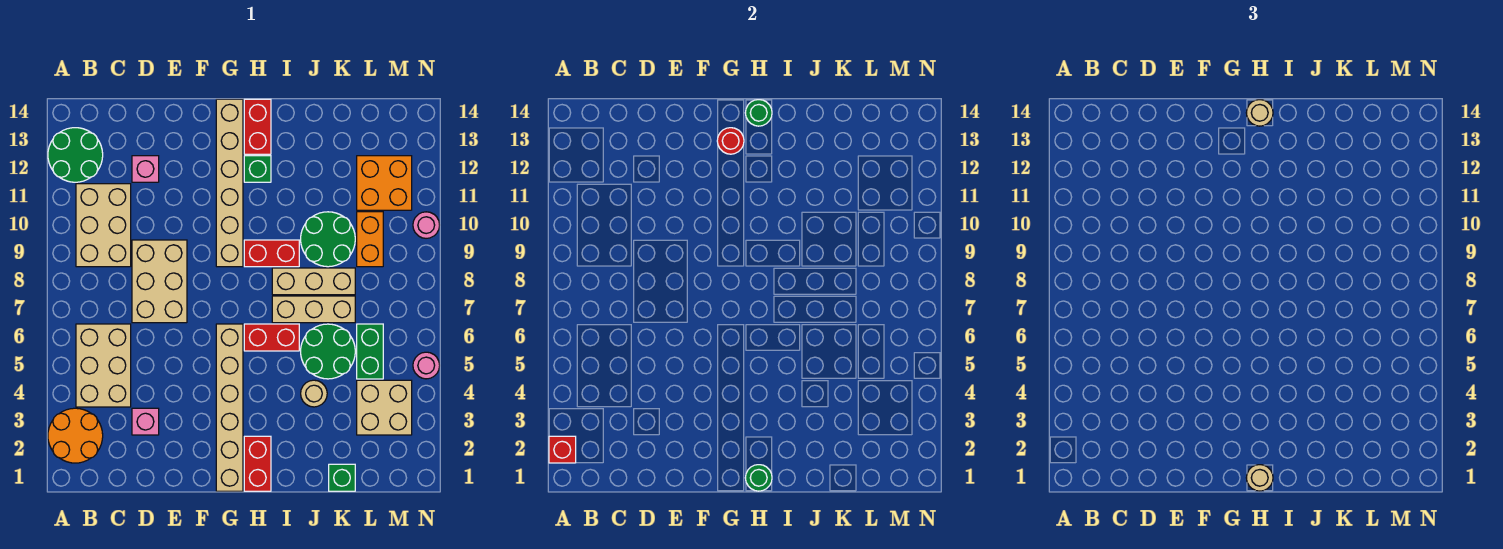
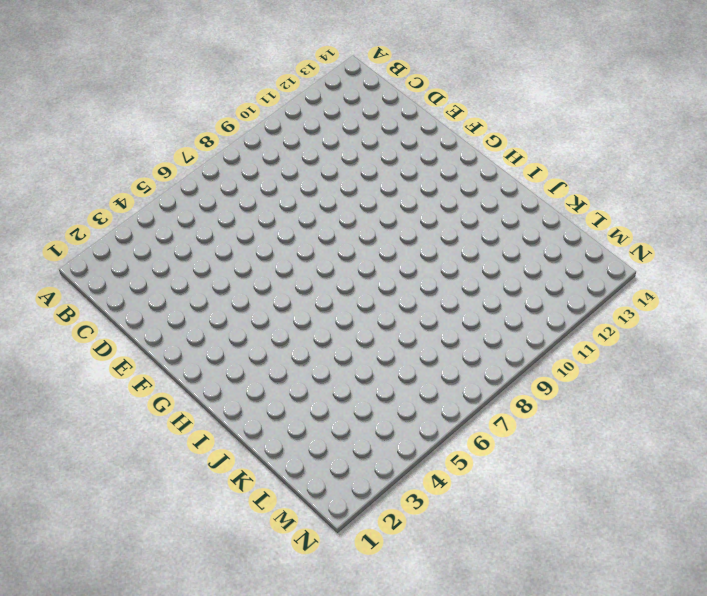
none -> orange round brick A2:B3 level 1
none -> green round brick A12:B13 level 1
none -> tan brick B4:C6 level 1
none -> tan brick B9:C11 level 1

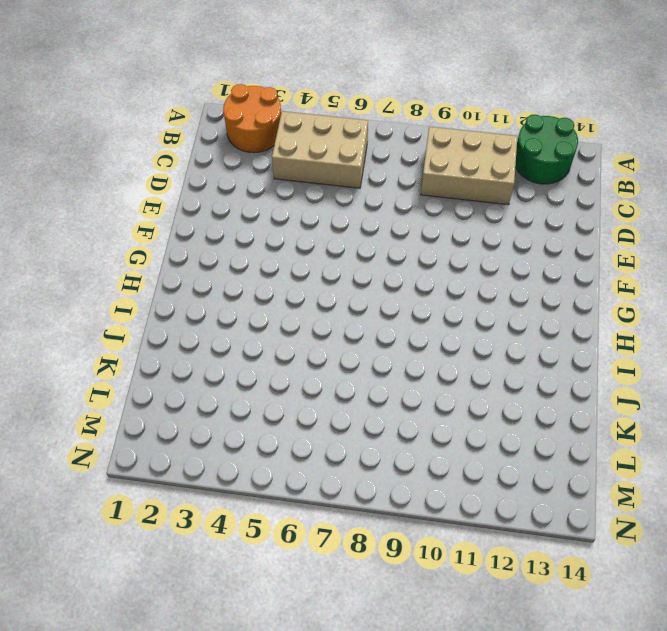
none -> pink brick D3 level 1
none -> tan brick D7:E9 level 1
none -> pink brick D12 level 1
none -> tan brick G1:G6 level 1

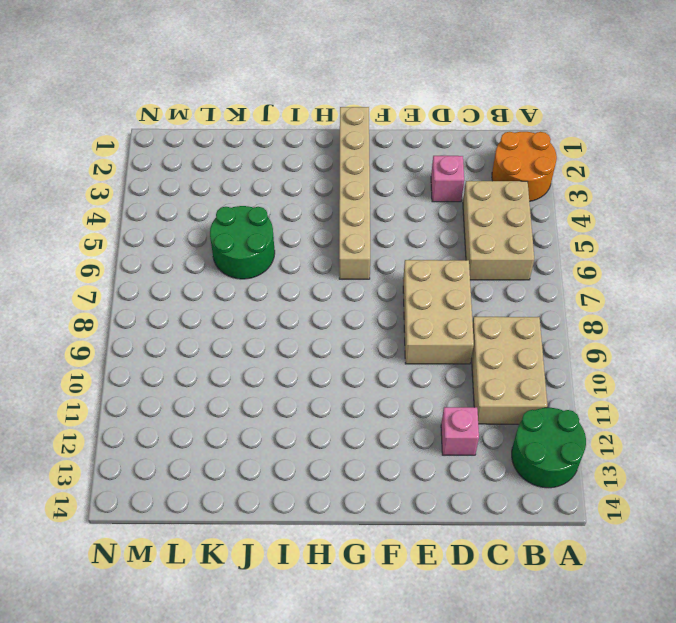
none -> tan brick G9:G14 level 1
none -> red brick H1:H2 level 1
none -> red brick H6:I6 level 1
none -> red brick H9:I9 level 1

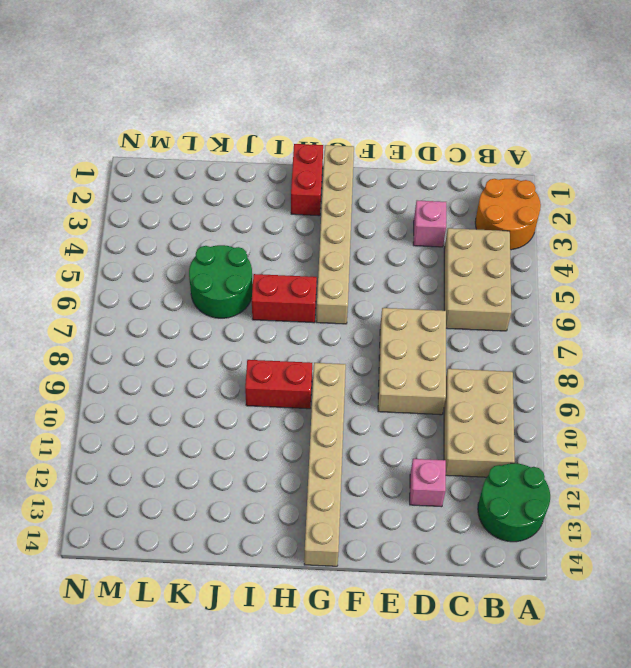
none -> green brick H12 level 1
none -> red brick H13:H14 level 1
none -> tan brick I7:K7 level 1
none -> tan brick I8:K8 level 1

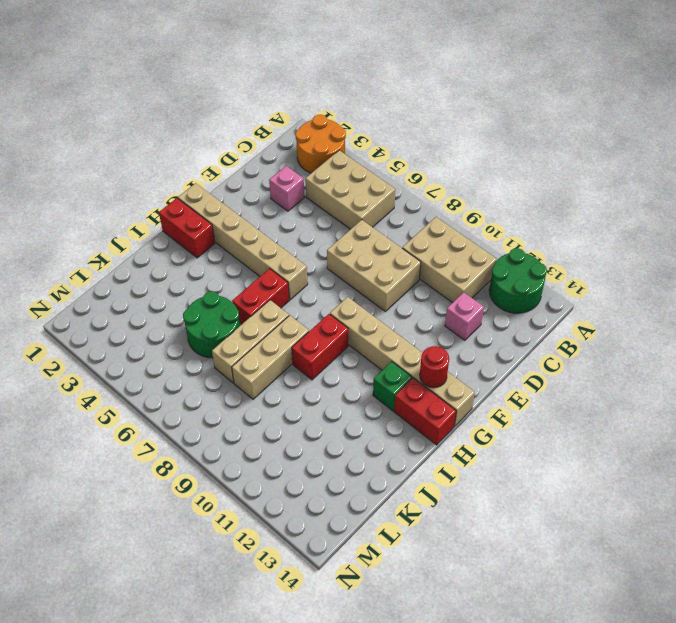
none -> tan round brick J4 level 1
none -> green round brick J9:K10 level 1
none -> green brick K1 level 1
none -> tan brick L3:M4 level 1

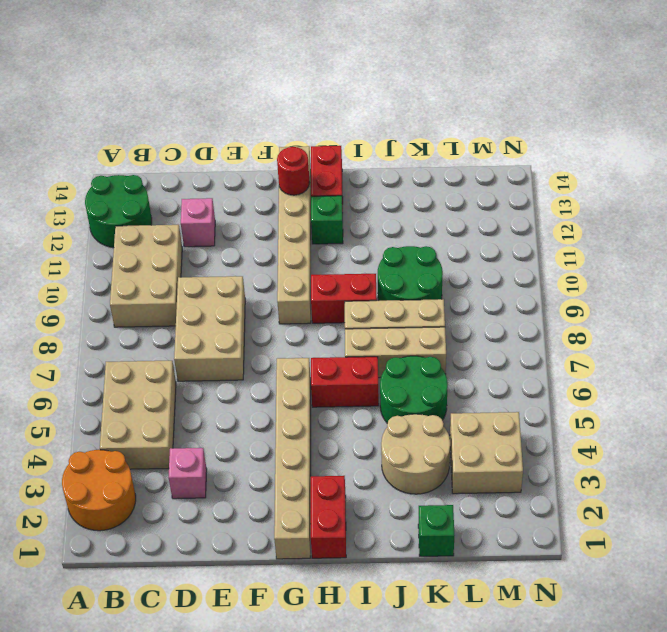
tan round brick J3:K4 level 1 -> tan round brick J4 level 1
none -> green brick L5:L6 level 1
none -> orange brick L9:L10 level 1
none -> orange brick L11:M12 level 1
none -> pink round brick N5 level 1

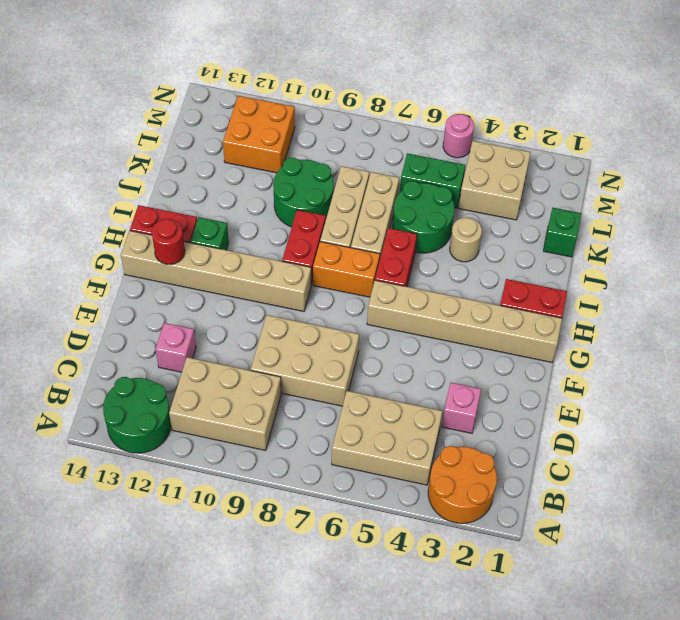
orange brick H7:H8 level 1 -> orange brick L9:L10 level 1
none -> pink round brick N10 level 1
none -> red brick A2 level 2
none -> green round brick H1 level 2
none -> green round brick H14 level 2

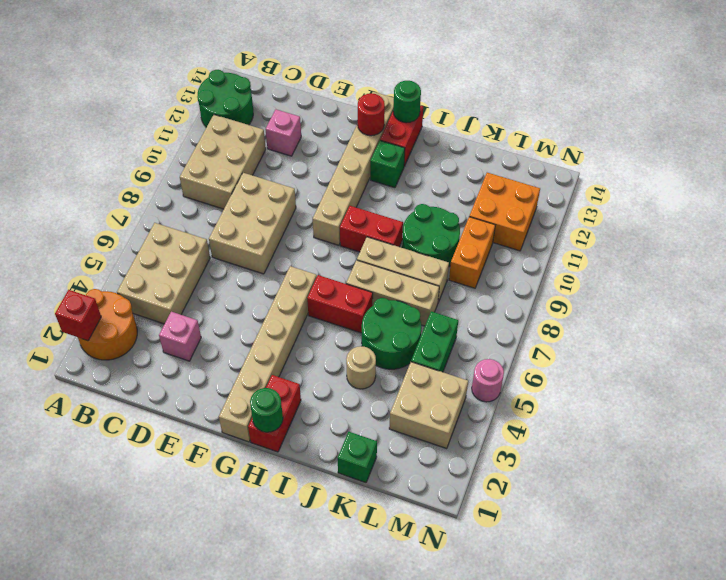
none -> pink round brick N10 level 1
none -> tan round brick H1 level 3
none -> tan round brick H14 level 3

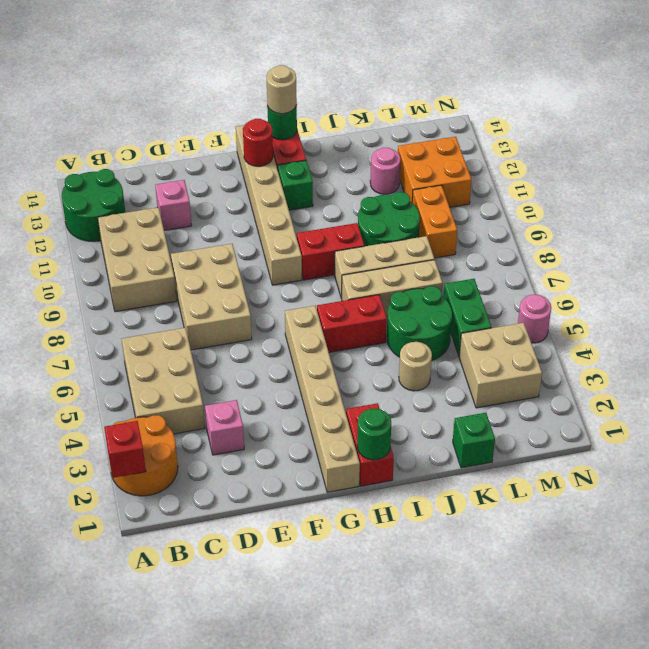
pink round brick K12 level 1 -> pink round brick N10 level 1
none -> tan round brick H1 level 3

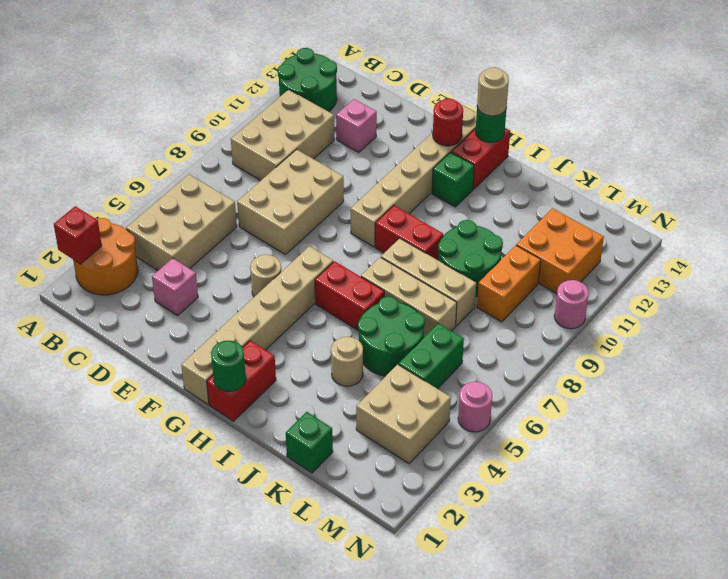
tan round brick F5 level 1 -> tan round brick H1 level 3

